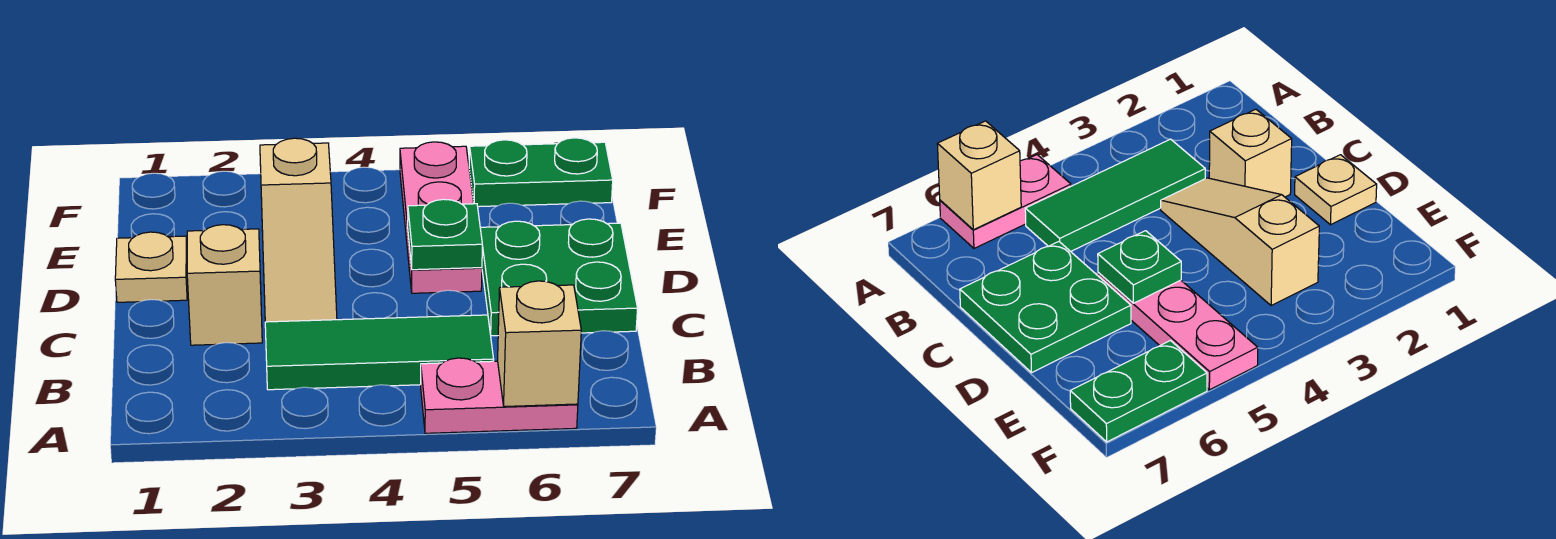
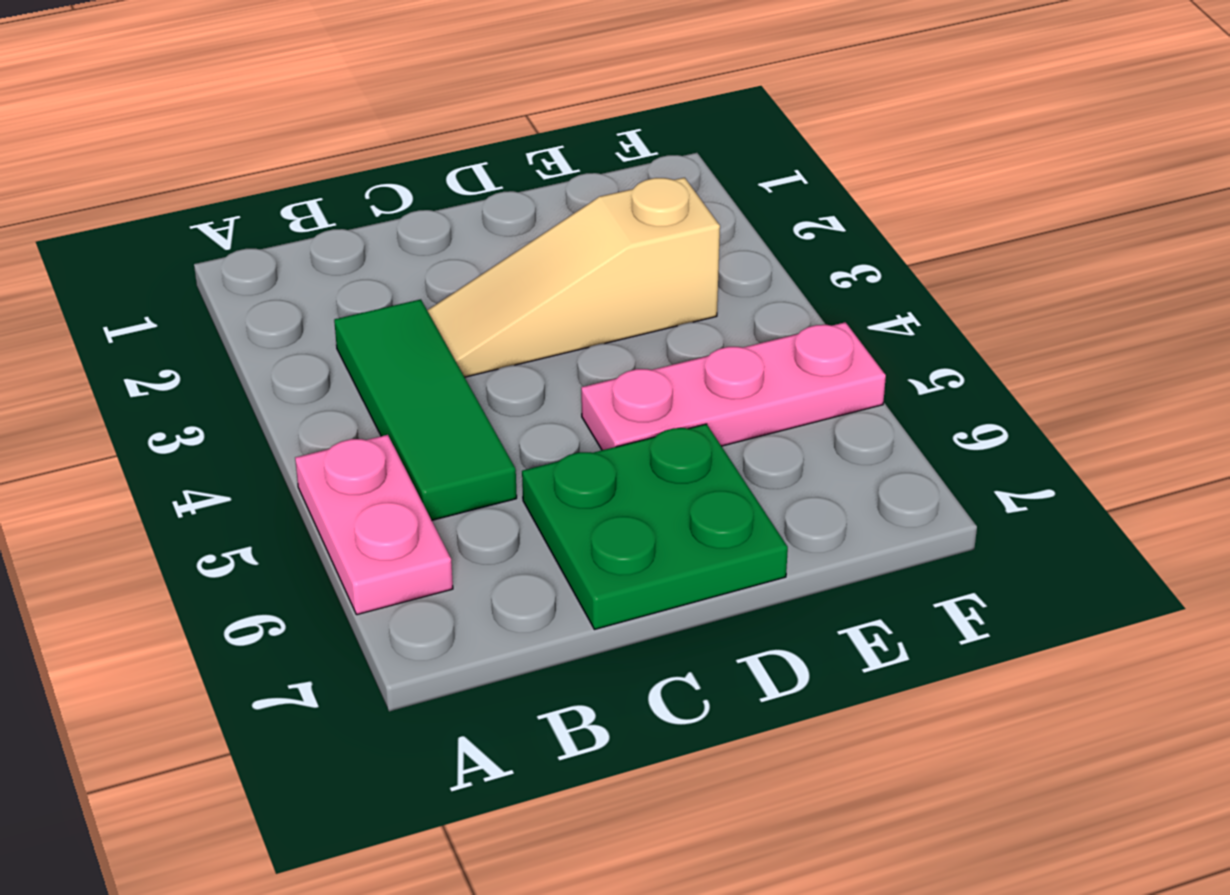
none -> tan brick C2 level 1
none -> tan plate D1 level 1

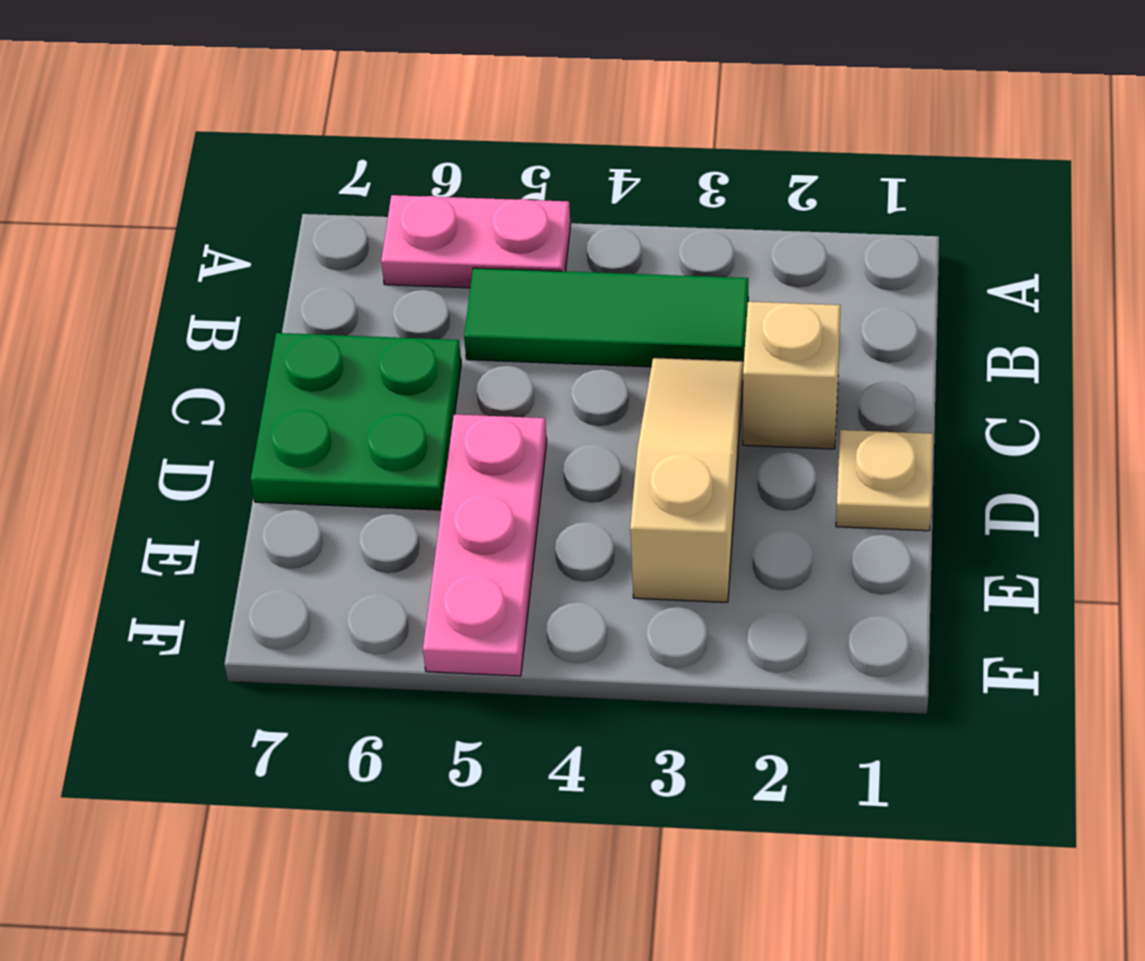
none -> green plate F6:F7 level 1
none -> tan brick A6 level 2

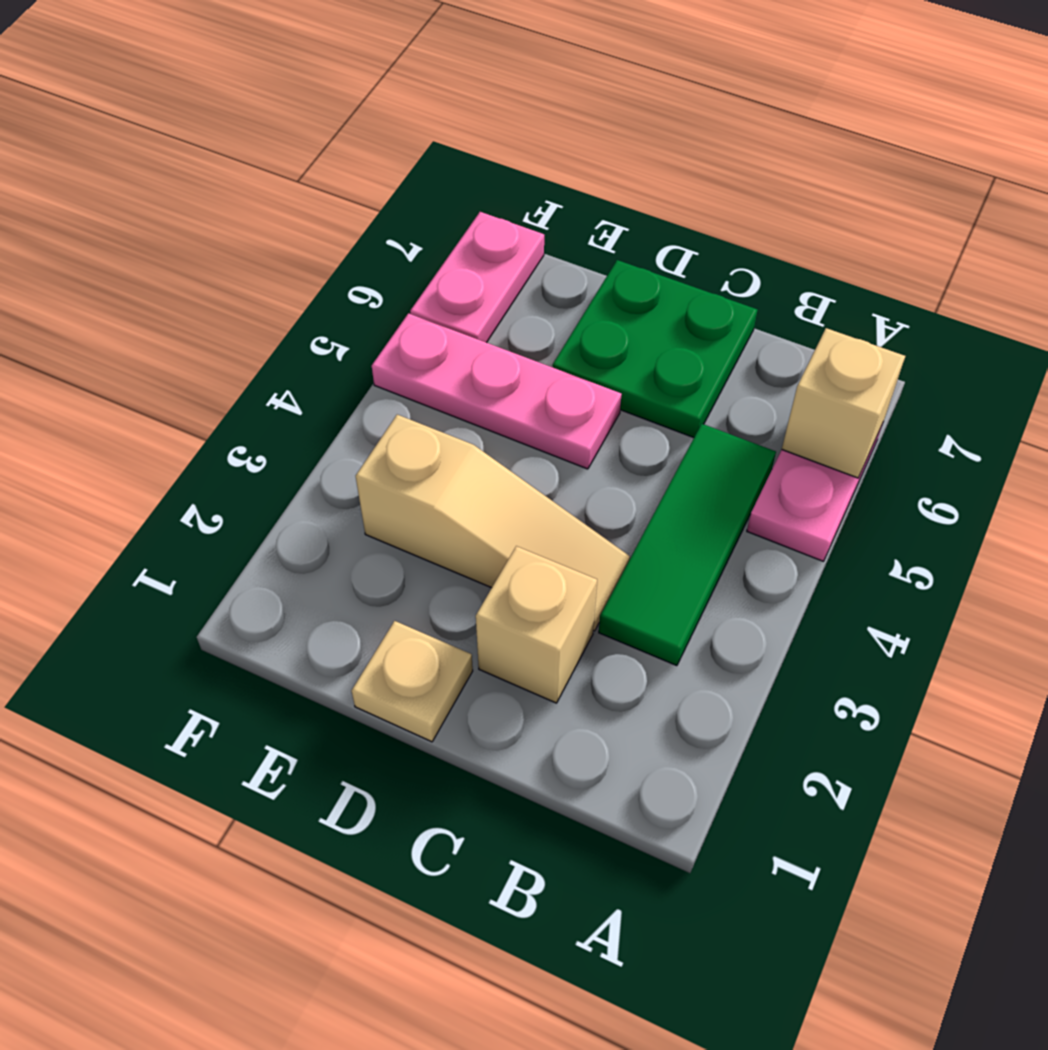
pink plate F6:F7 level 1 -> green plate F6:F7 level 1
none -> green plate D5 level 2

